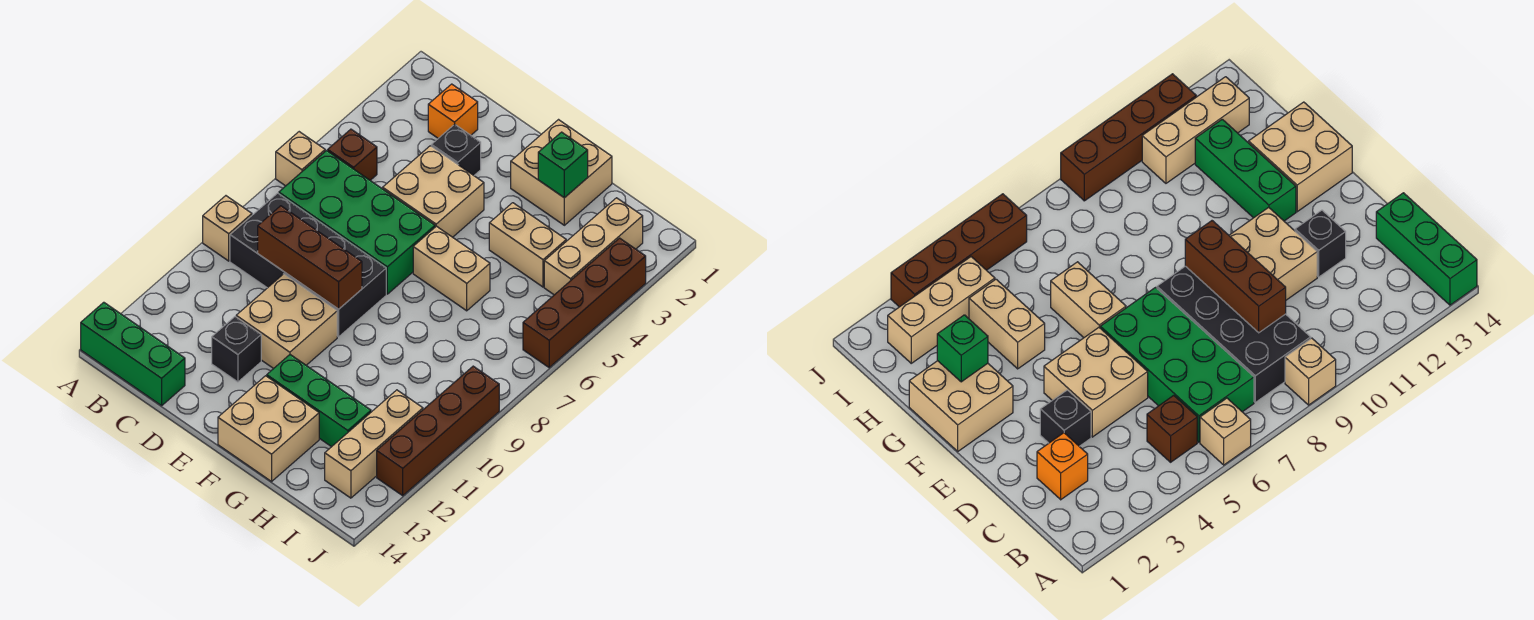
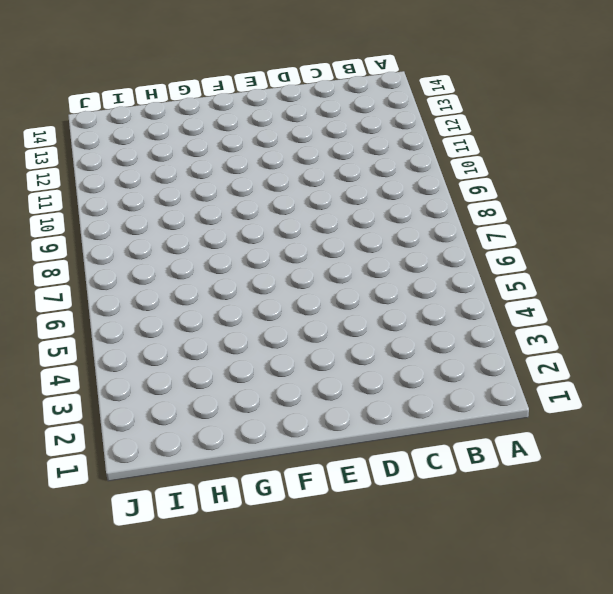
none -> tan brick A6 level 1
none -> tan brick A9 level 1
none -> green brick A14:C14 level 1

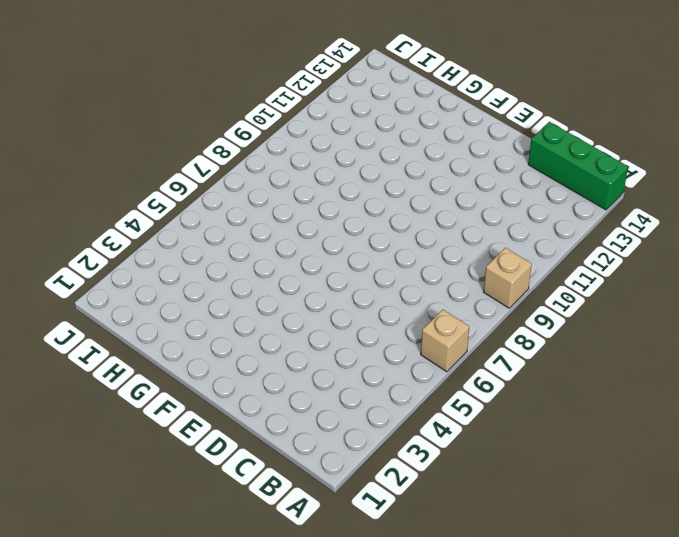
none -> brown brick B5 level 1
none -> green brick B6:E7 level 1
none -> black brick B8:E9 level 1

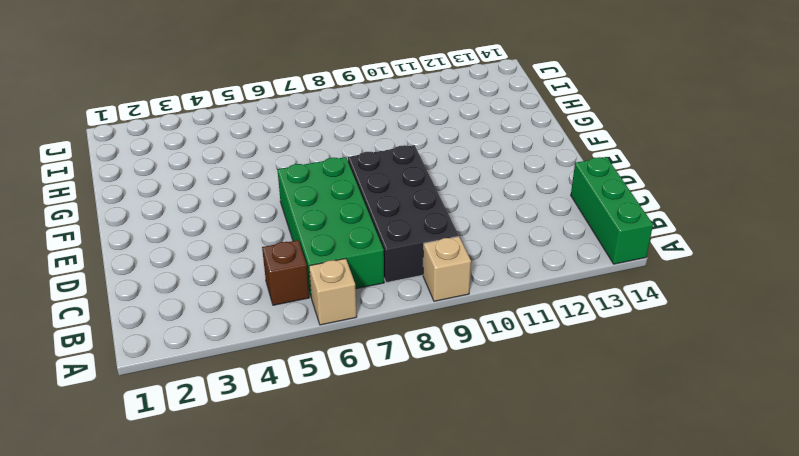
none -> orange brick C2 level 1
none -> black brick D3 level 1
none -> tan brick D4:E5 level 1

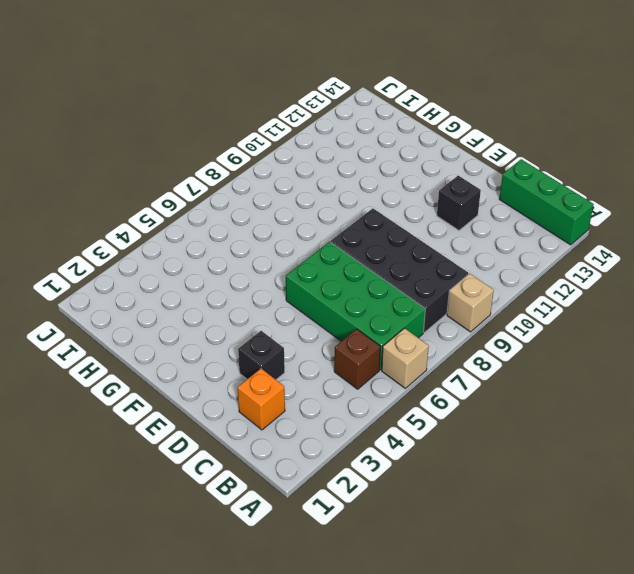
none -> tan brick D4:E5 level 1
none -> tan brick D10:E11 level 1
none -> tan brick F1:G2 level 1

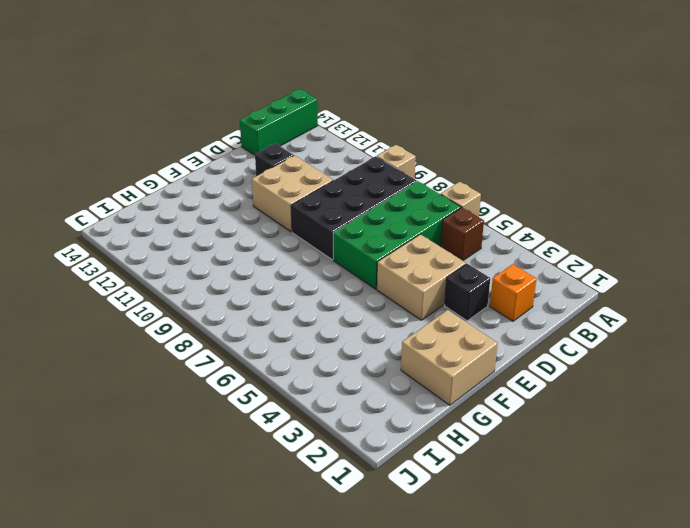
none -> tan brick F6:G6 level 1
none -> green brick F12:H12 level 1
none -> tan brick F13:G14 level 1

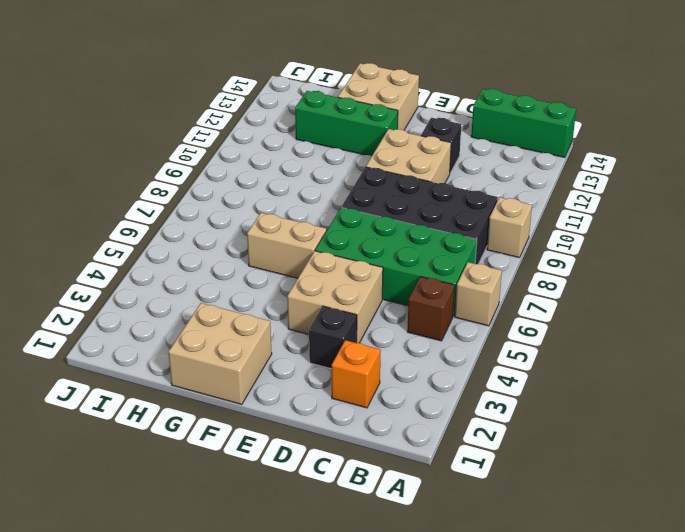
none -> tan brick G4:H4 level 1
none -> tan brick I2:I4 level 1
none -> tan brick I11:I13 level 1

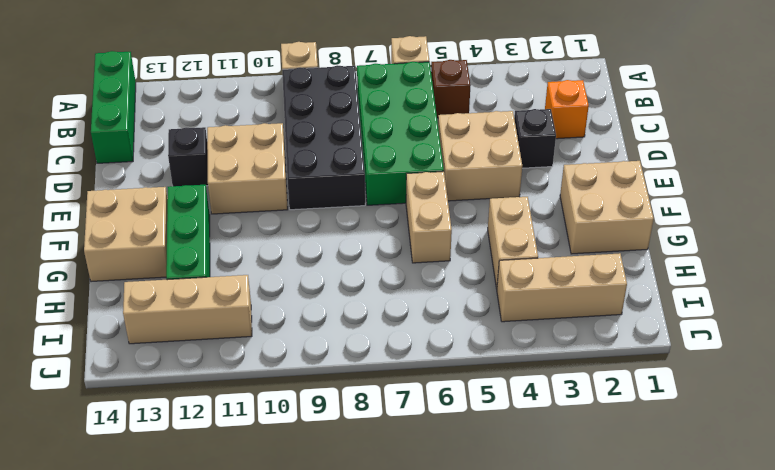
none -> brown brick J3:J6 level 1
none -> brown brick J9:J12 level 1
none -> brown brick C9:E9 level 2

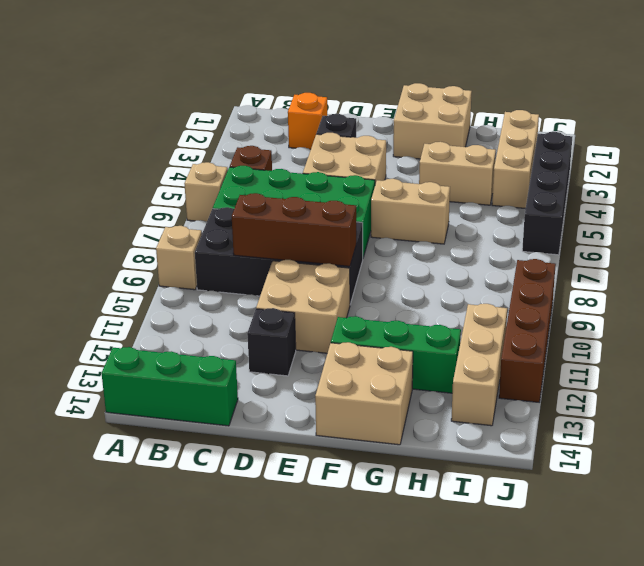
black brick J3:J6 level 1 -> brown brick J3:J6 level 1
none -> green brick G2 level 2

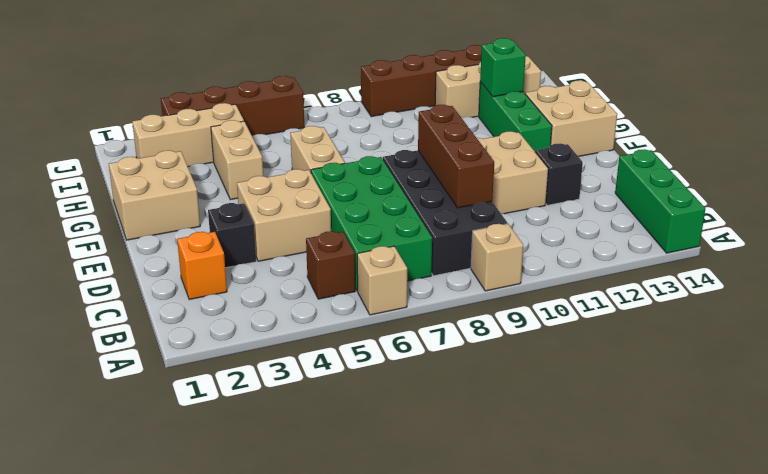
green brick H12 level 2 -> green brick G2 level 2

